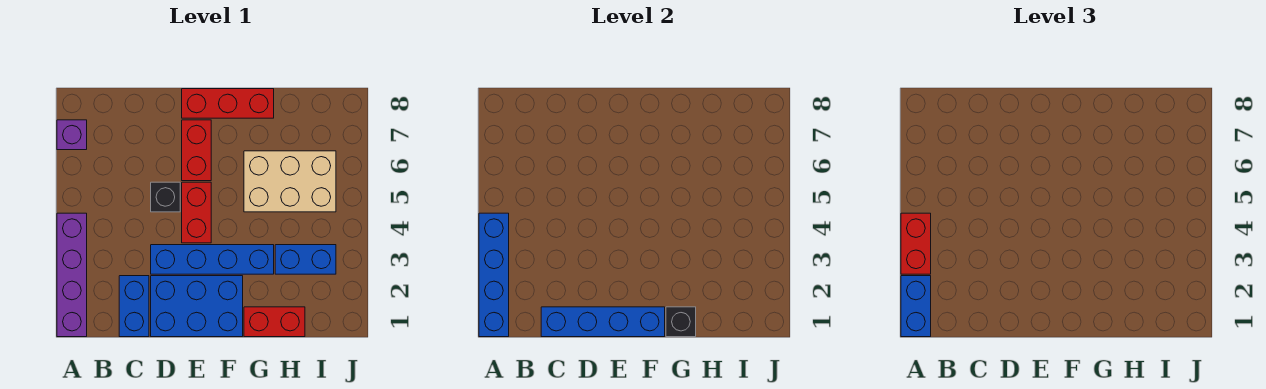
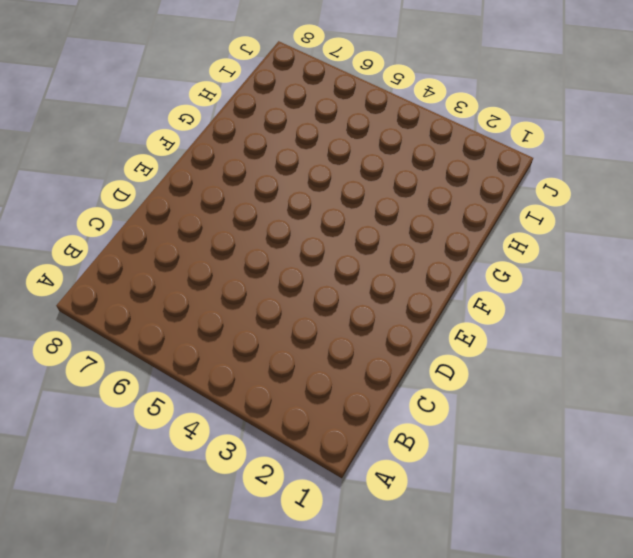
none -> purple brick A1:A4 level 1
none -> purple brick A7 level 1
none -> blue brick C1:C2 level 1

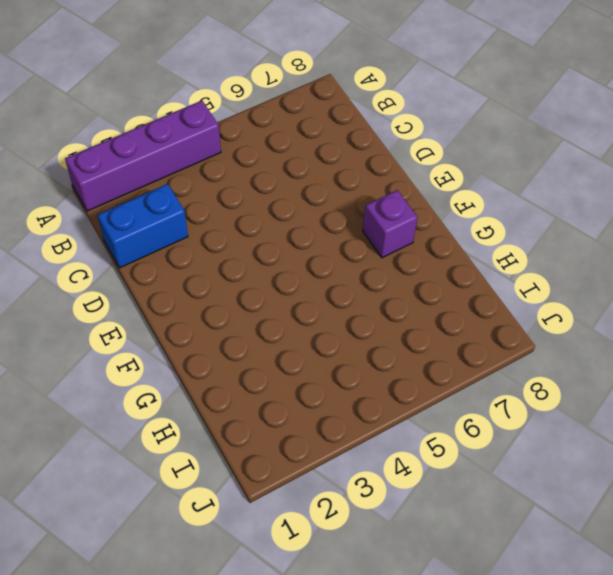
purple brick F7 level 1 -> purple brick A7 level 1
none -> blue brick D1:F2 level 1
none -> blue brick D3:G3 level 1
none -> black brick D5 level 1

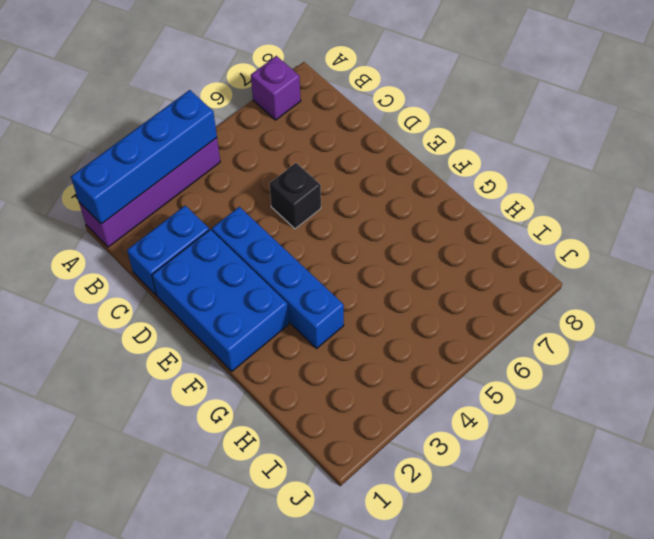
none -> red brick E4:E5 level 1
none -> red brick E6:E7 level 1
none -> red brick E8:G8 level 1

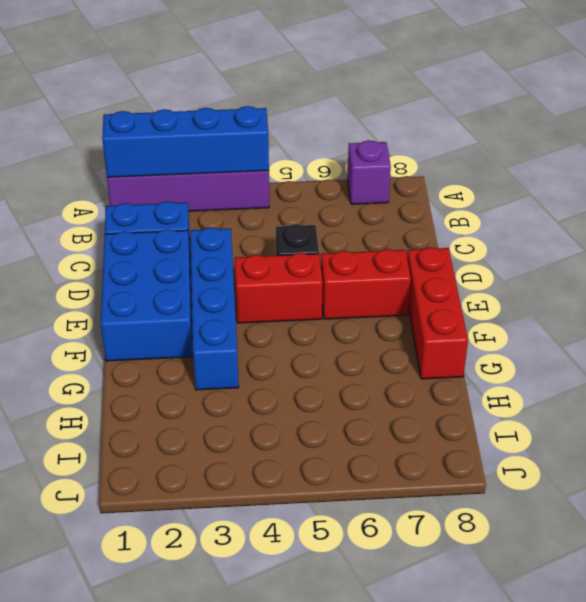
none -> red brick G1:H1 level 1
none -> tan brick G5:I6 level 1
none -> blue brick H3:I3 level 1

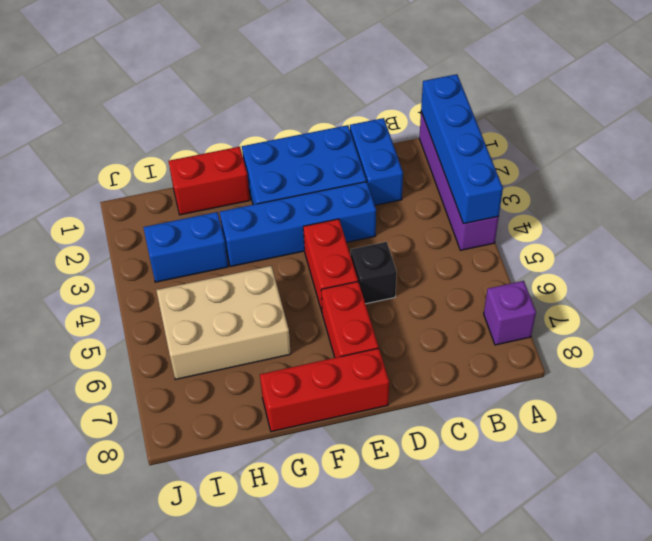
none -> blue brick C1:F1 level 2
none -> black brick G1 level 2
none -> blue brick A1:A2 level 3

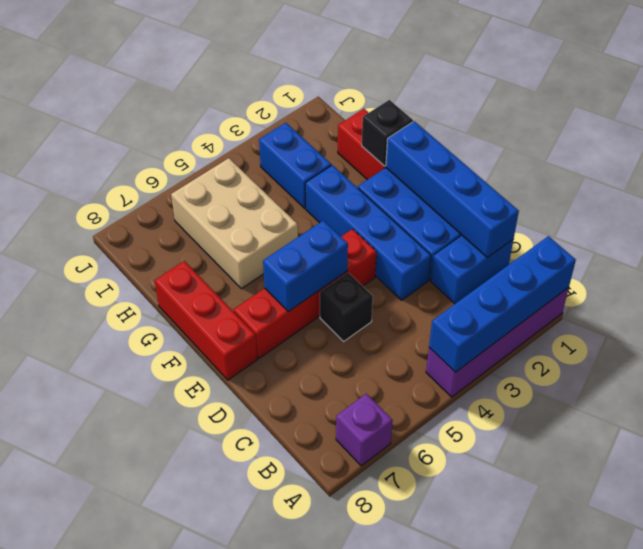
blue brick E5:E6 level 2 -> blue brick A1:A2 level 3
none -> red brick A3:A4 level 3

